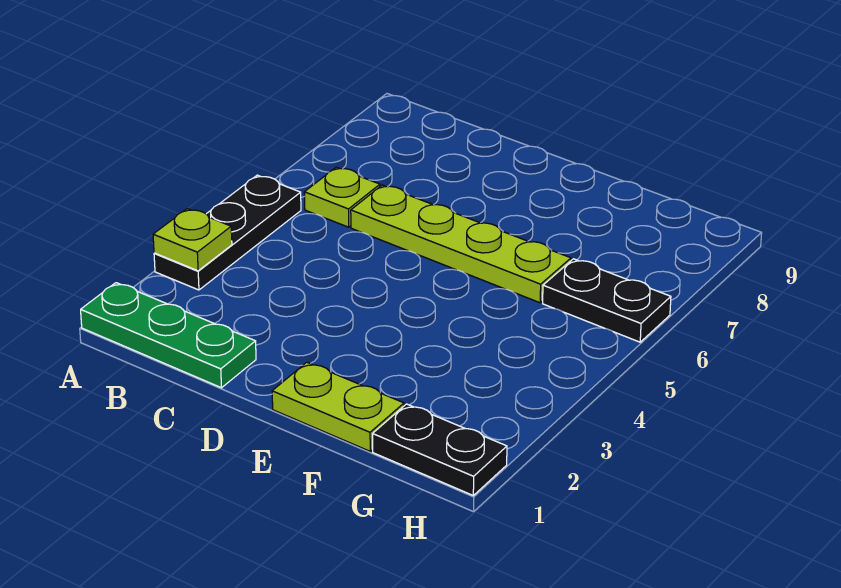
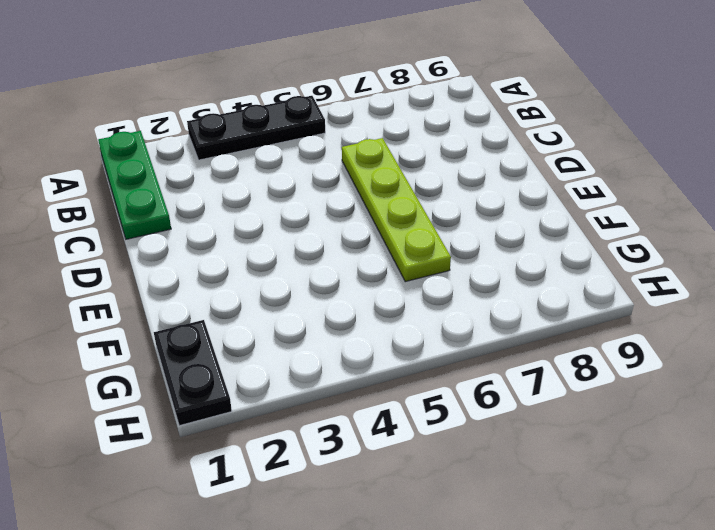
none -> lime plate B6 level 1
none -> lime plate E1:F1 level 1

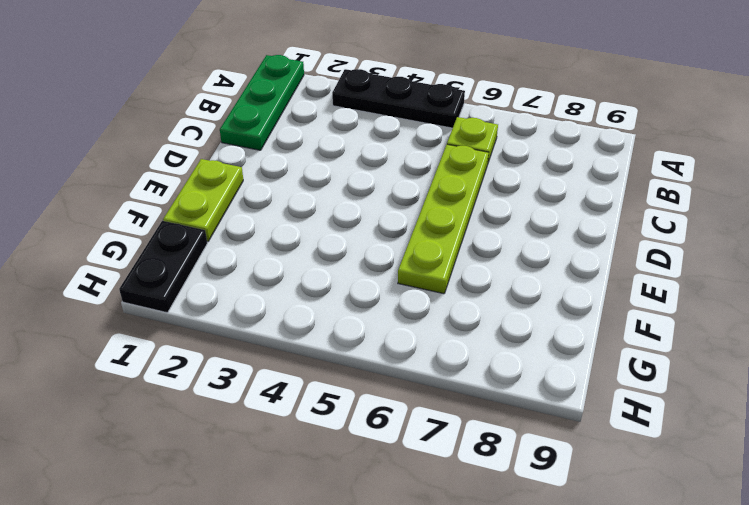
none -> black plate G6:H6 level 1
none -> lime plate A3 level 2

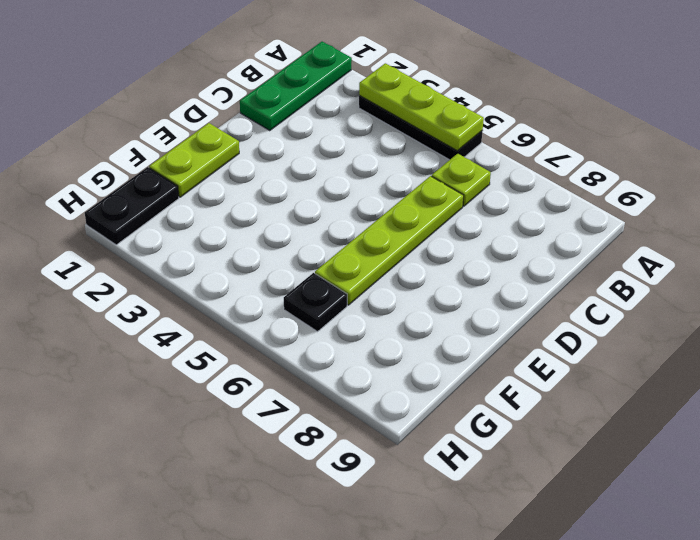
lime plate A3:A5 level 2 -> lime plate A3 level 2
black plate G6 level 1 -> black plate G6:H6 level 1

